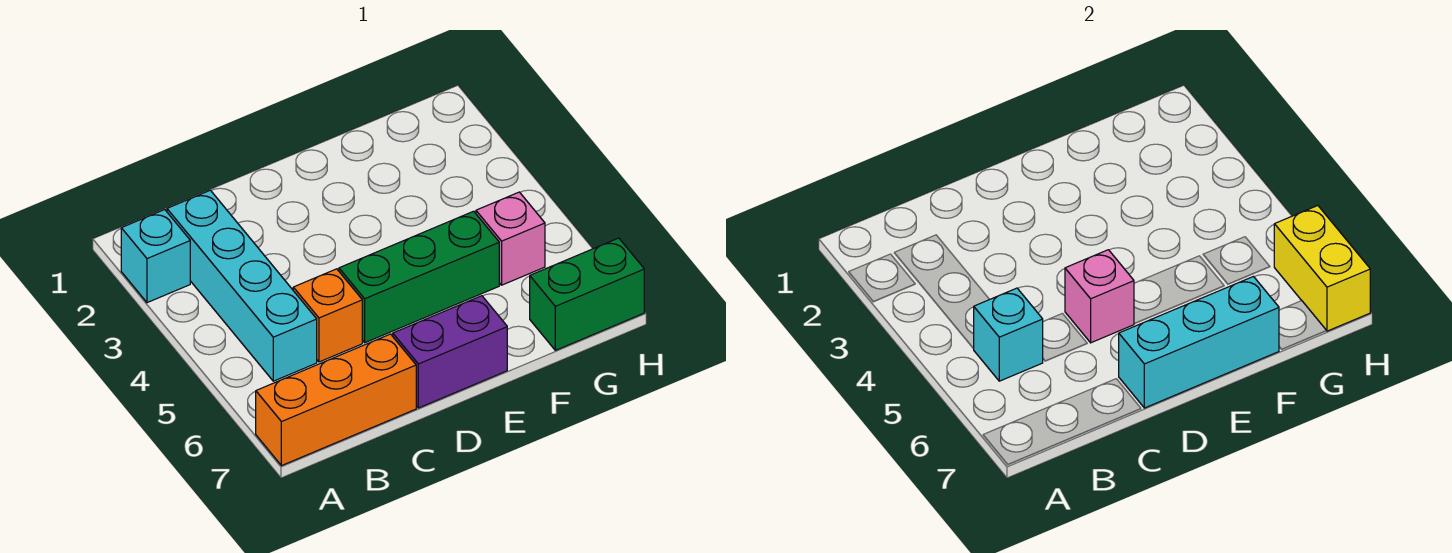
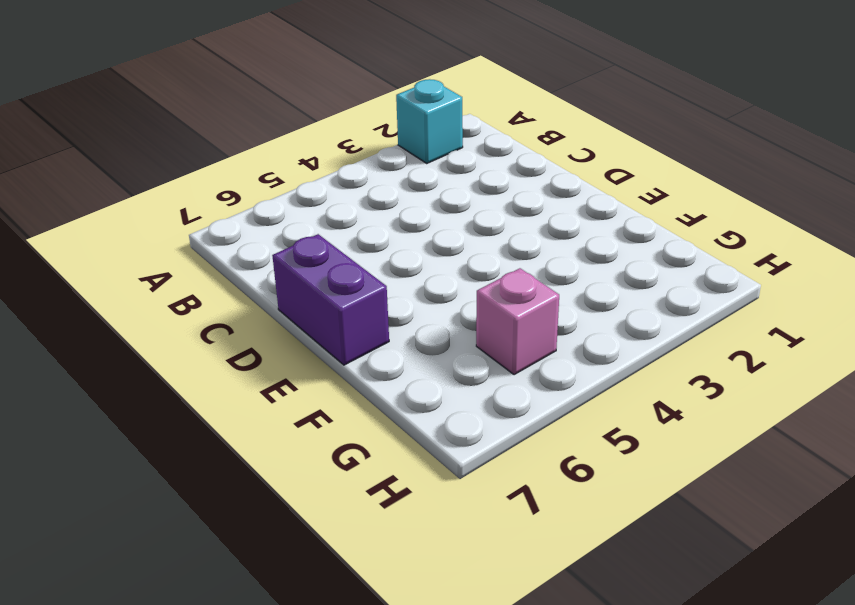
none -> orange brick A7:C7 level 1
none -> cyan brick B2:B5 level 1
none -> orange brick C5 level 1

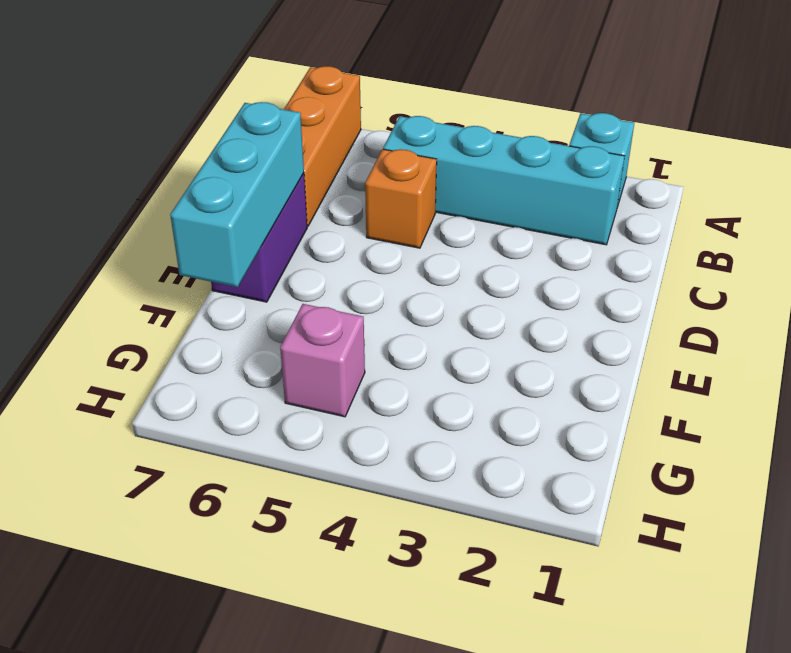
none -> green brick D5:F5 level 1
none -> green brick G7:H7 level 1
none -> cyan brick B5 level 2

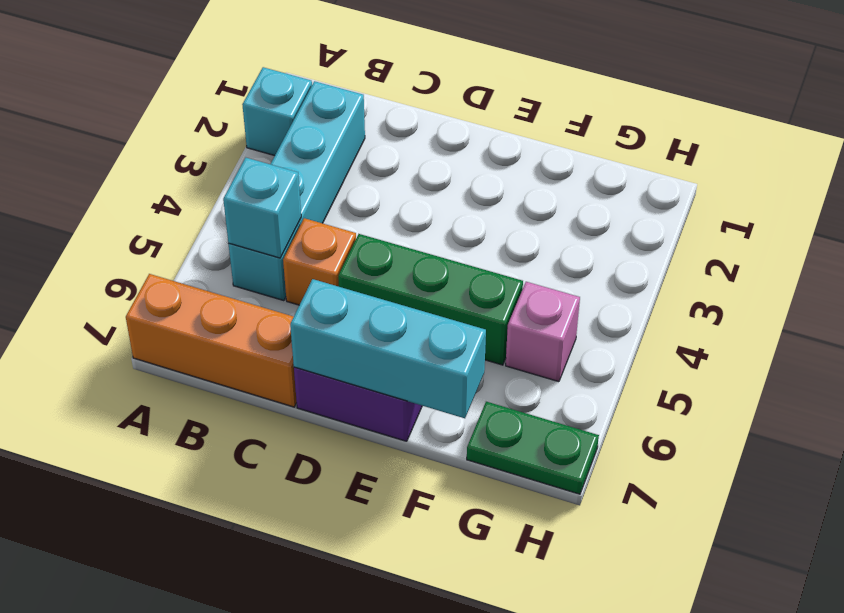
green plate G7:H7 level 1 -> green brick G7:H7 level 1
none -> pink brick D5 level 2
none -> yellow brick H6:H7 level 2

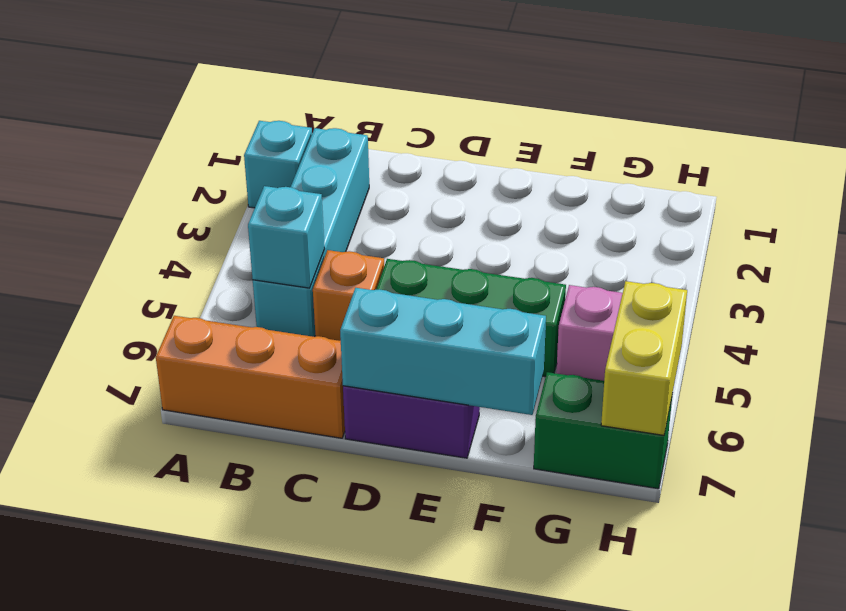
none -> pink brick D5 level 2

